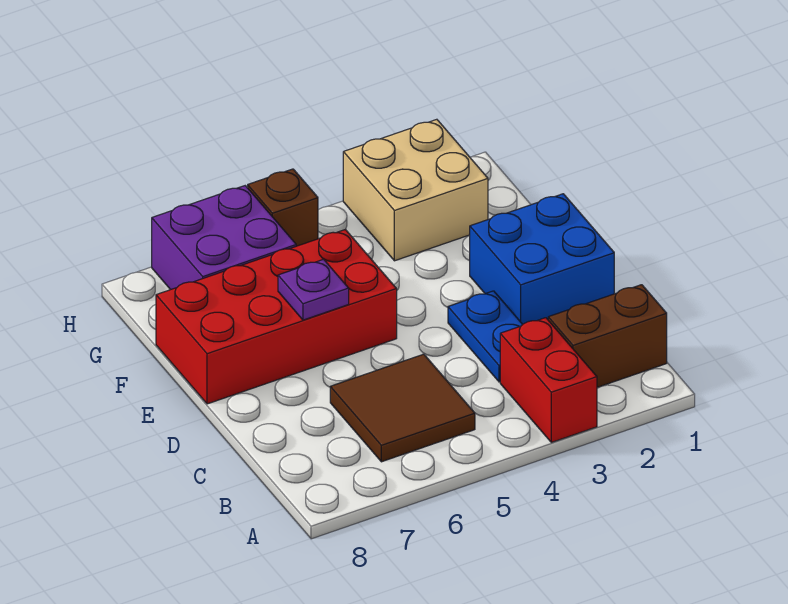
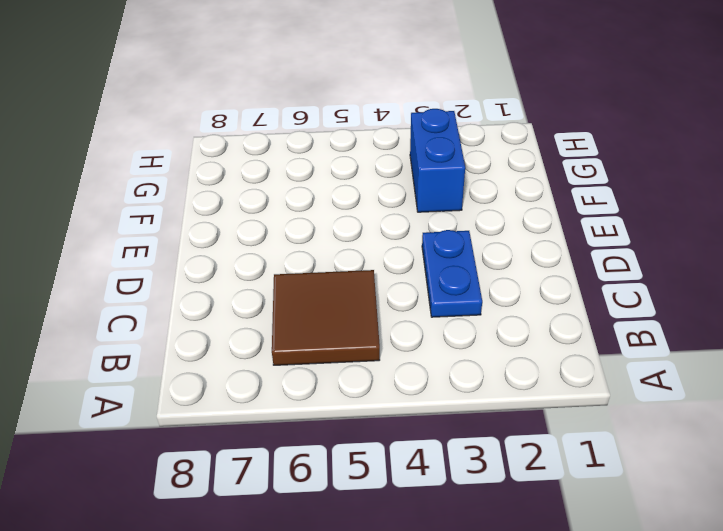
blue brick F3:G3 level 1 -> tan brick G2:H3 level 1
none -> red brick A3:B3 level 1
none -> brown brick B1:B2 level 1

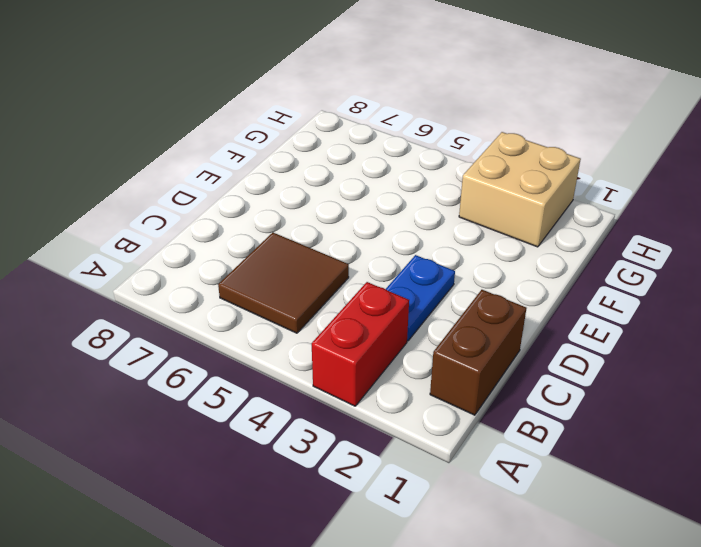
brown brick B1:C1 level 1 -> brown brick B1:B2 level 1
none -> blue brick D1:E2 level 1
none -> red brick E5:F8 level 1

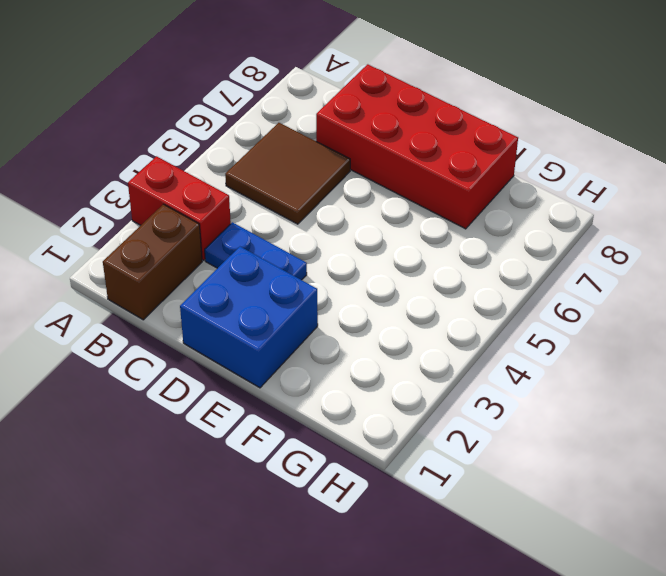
red brick C7:F8 level 1 -> red brick E5:F8 level 1
none -> tan brick G2:H3 level 1
none -> purple brick G6:H7 level 1

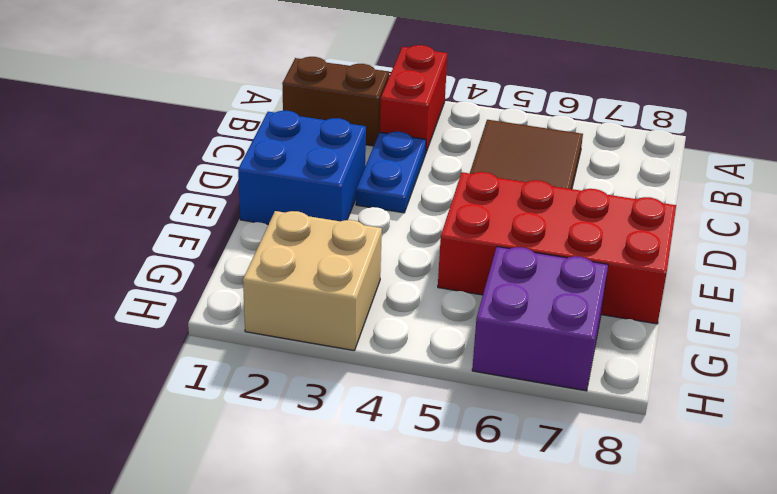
none -> brown brick H5 level 1
none -> purple plate E6 level 2

